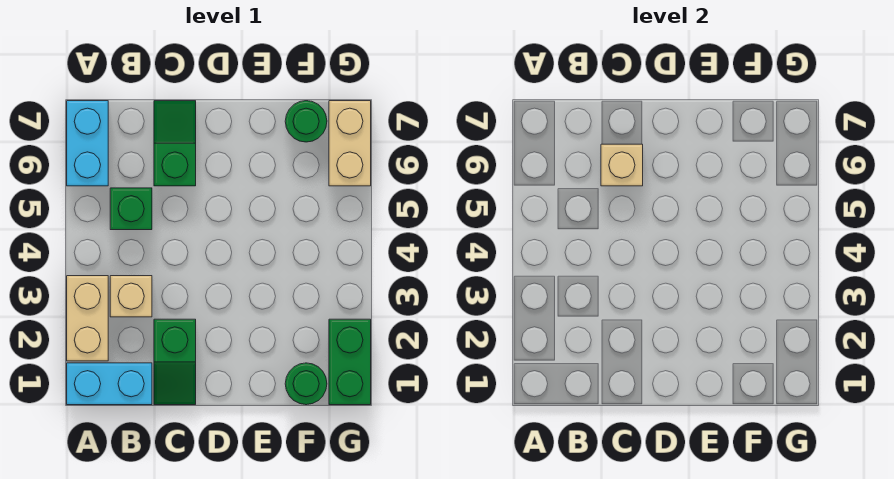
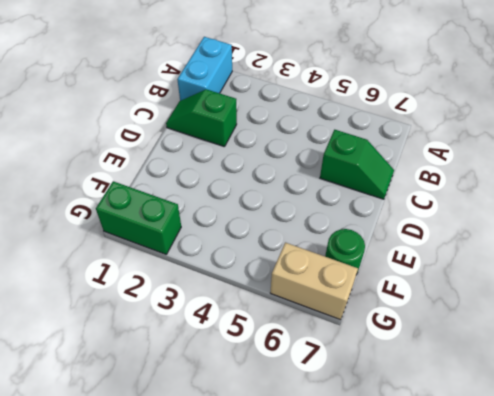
none -> tan brick A2:A3 level 1
none -> cyan brick A6:A7 level 1
none -> tan brick B3 level 1

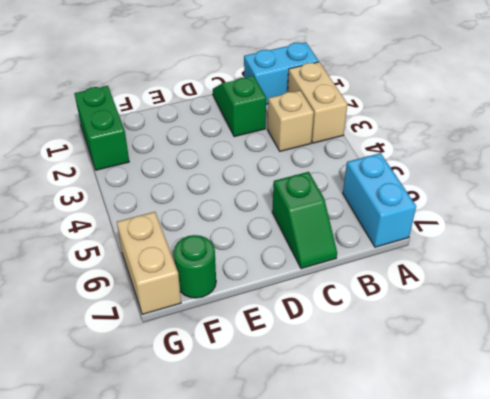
none -> green brick B5 level 1
none -> green round brick F1 level 1
none -> tan brick C6 level 2

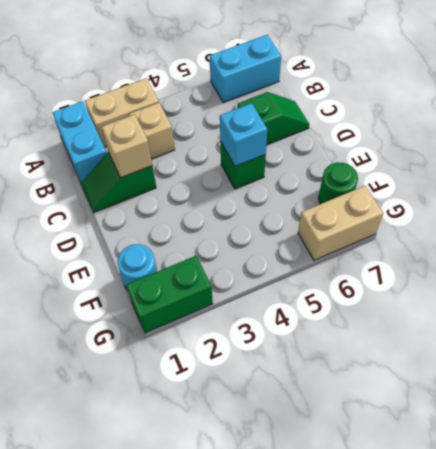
tan brick C2 level 2 -> tan brick C6 level 2
green brick D5 level 1 -> green brick B5 level 1
cyan brick D5 level 2 -> none
cyan round brick F1 level 1 -> green round brick F1 level 1

